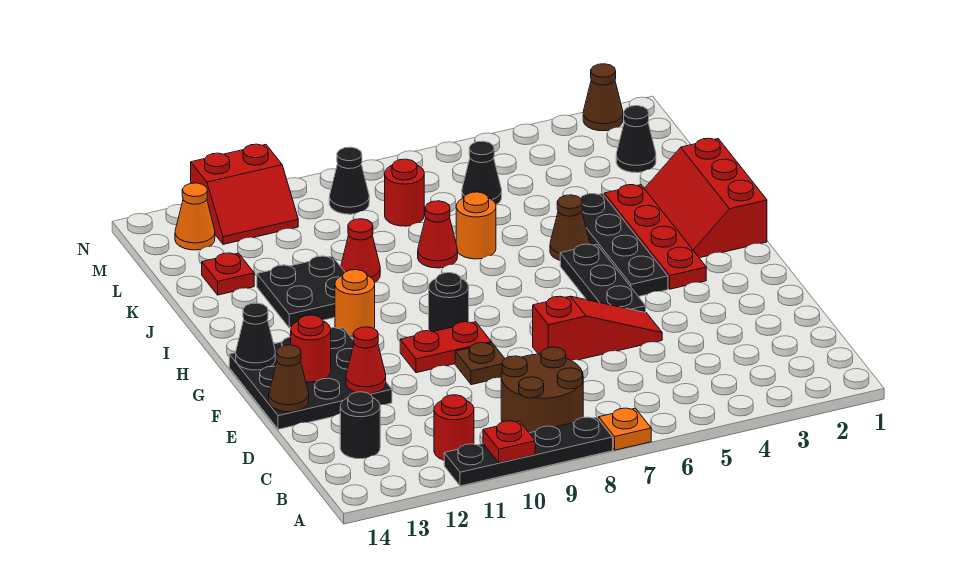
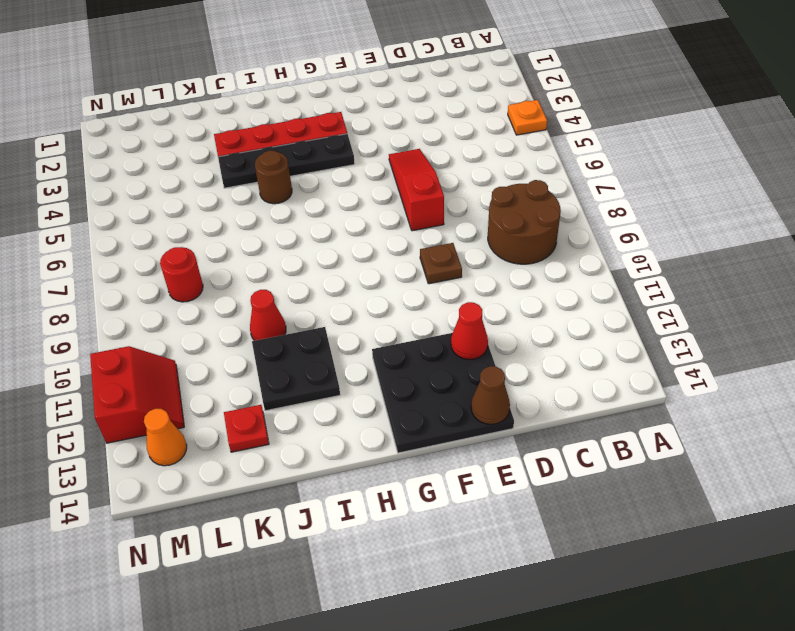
orange plate A4 level 1 -> orange plate A7 level 1
brown round brick I5 level 1 -> brown cone I5 level 1
none -> black plate A8:A11 level 1
none -> red round brick B11 level 1
none -> black round brick C13 level 1
none -> black plate F5:H5 level 1

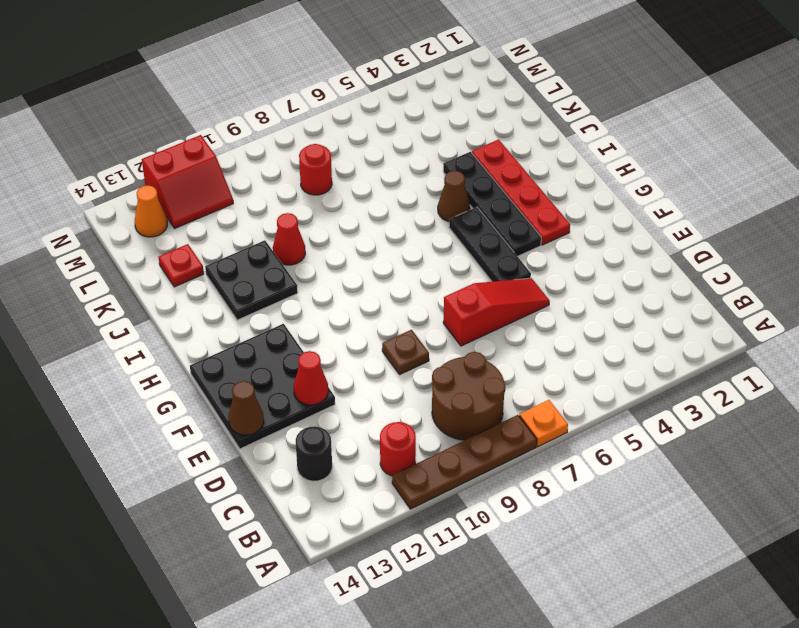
brown plate A8:A11 level 1 -> black plate A8:A11 level 1
none -> red plate F9:F10 level 1
none -> black round brick G9 level 1
none -> red slope H1:J2 level 1 top 1
none -> orange round brick H11 level 1

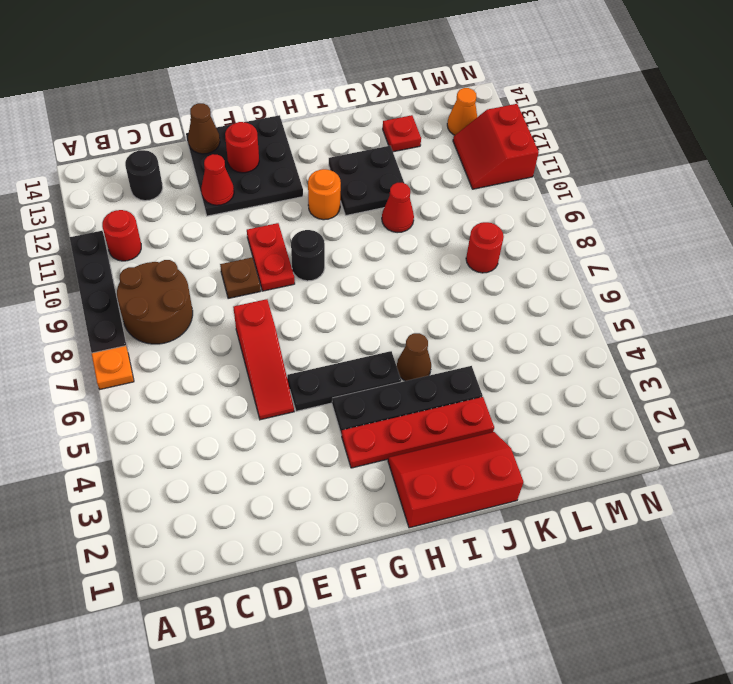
none -> orange round brick J7 level 1
none -> red cone J8 level 1
none -> black cone L2 level 1
none -> black cone L6 level 1

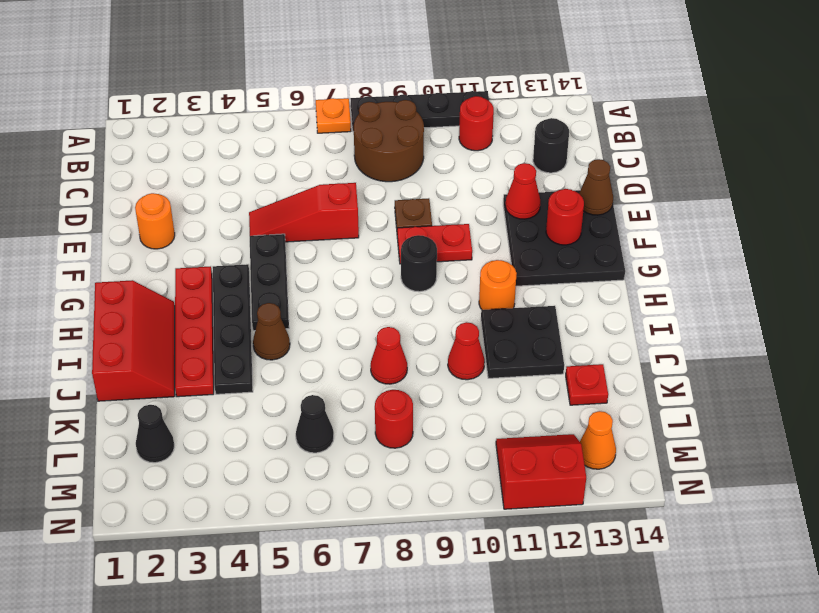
orange round brick E2 level 1 -> orange round brick J7 level 1
none -> black cone M9 level 1
none -> brown cone N2 level 1
none -> red plate A10 level 2
none -> black cone G14 level 2

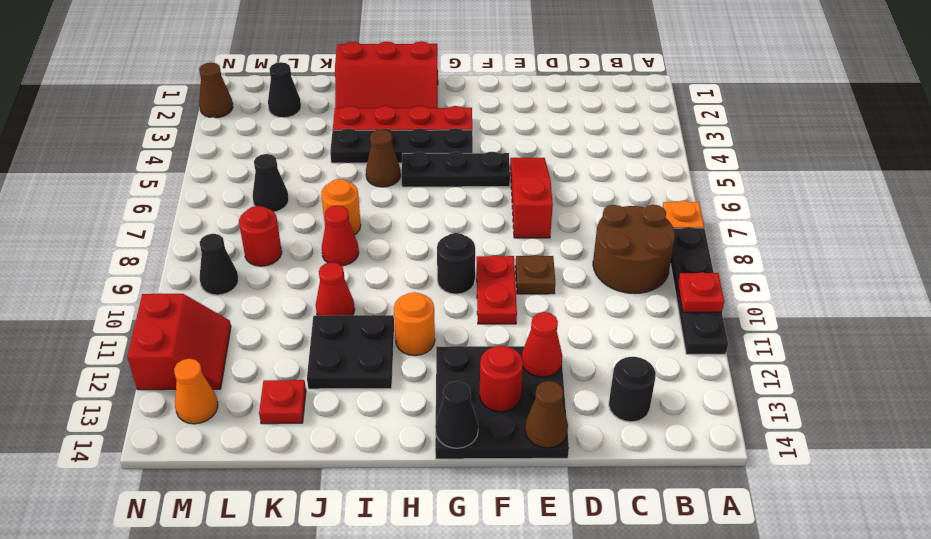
none -> red round brick B11 level 1

